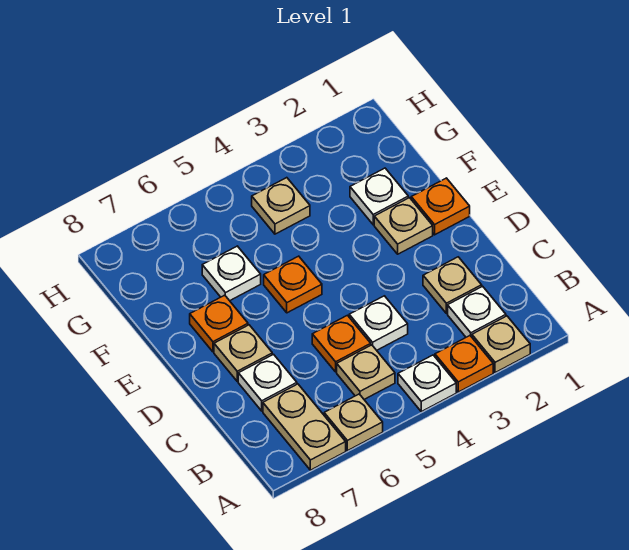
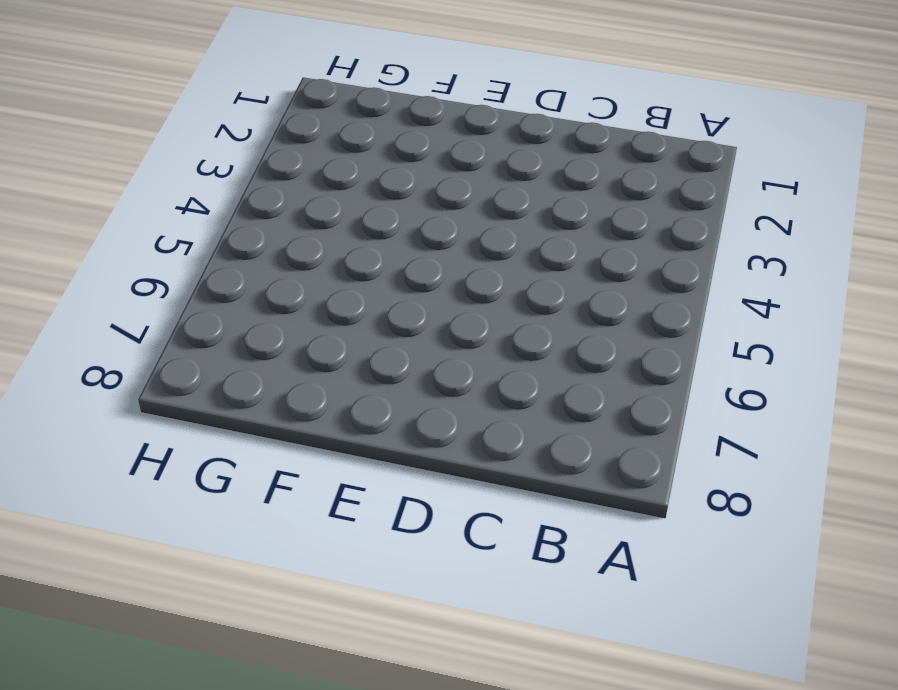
none -> tan plate A2 level 1
none -> orange plate A3 level 1
none -> white plate A4 level 1

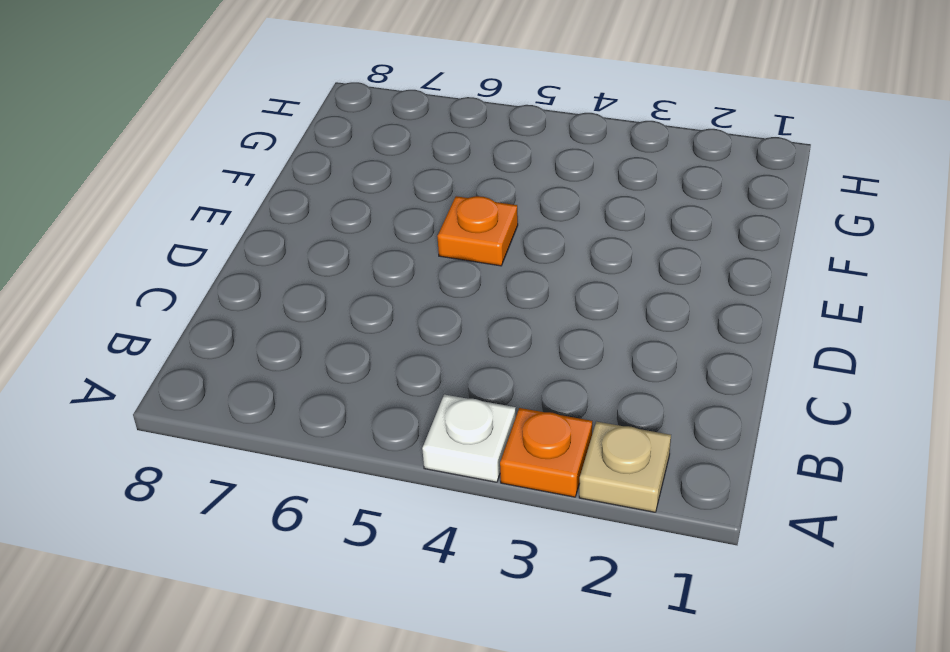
none -> tan plate A6 level 1
none -> tan plate A7:B7 level 1
none -> white plate B2 level 1

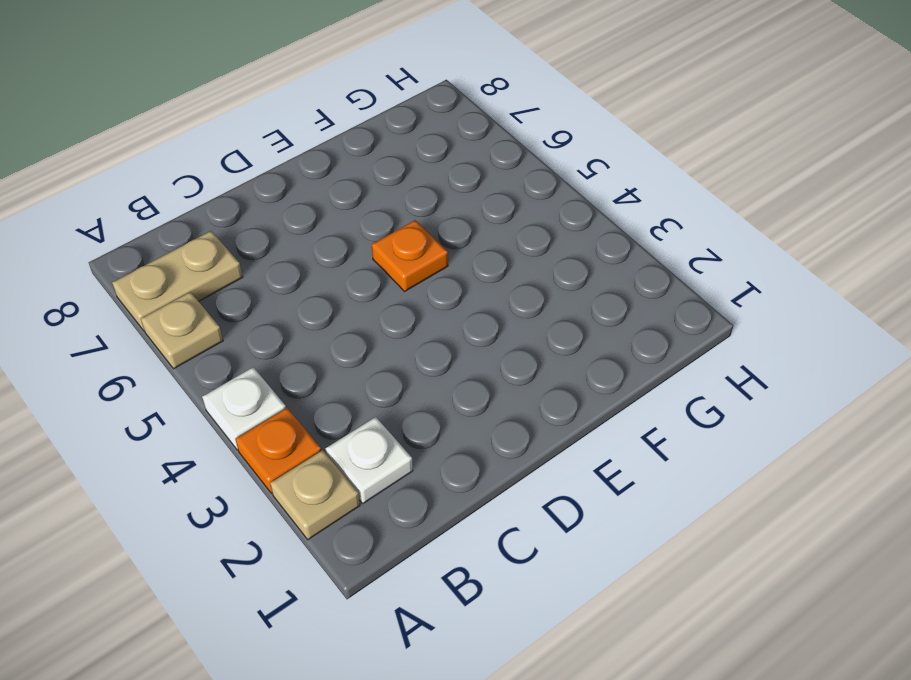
none -> tan plate B5 level 1
none -> tan plate C2 level 1
none -> white plate C4 level 1

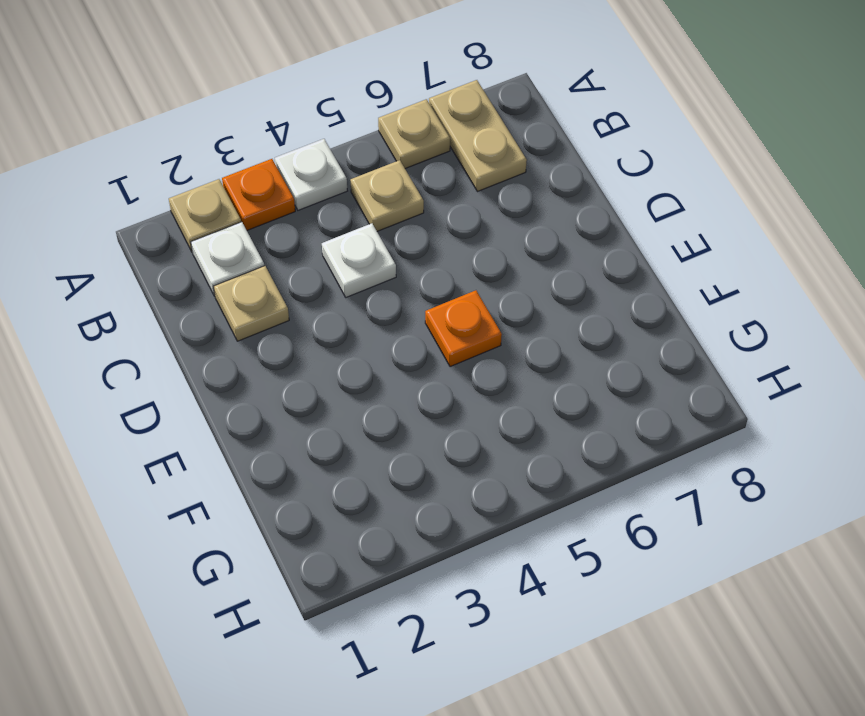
none -> orange plate C5 level 1
none -> white plate C7 level 1
none -> tan plate D7 level 1

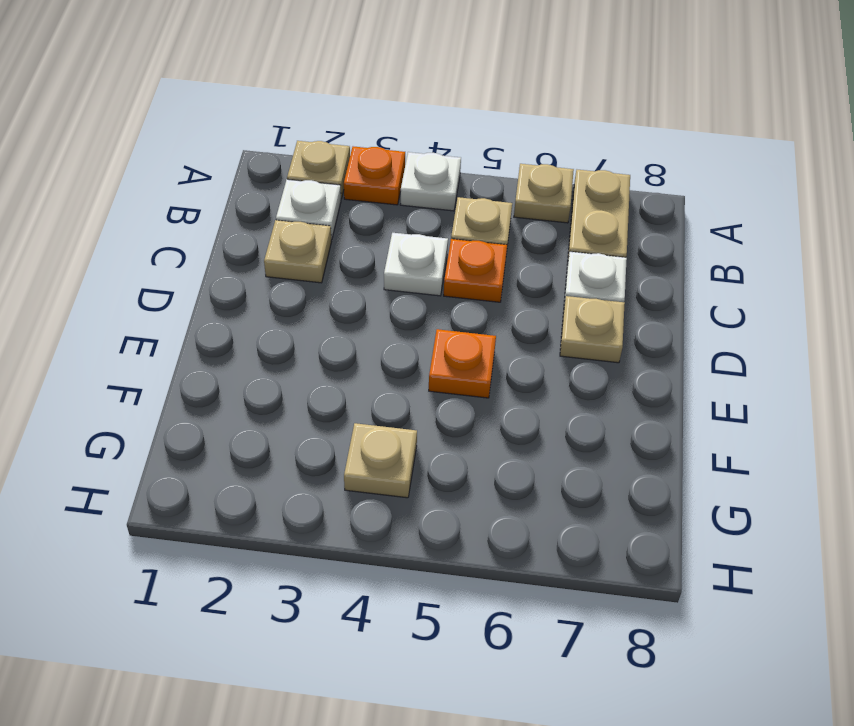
none -> orange plate E1 level 1
none -> tan plate E2 level 1
none -> orange plate E7 level 1

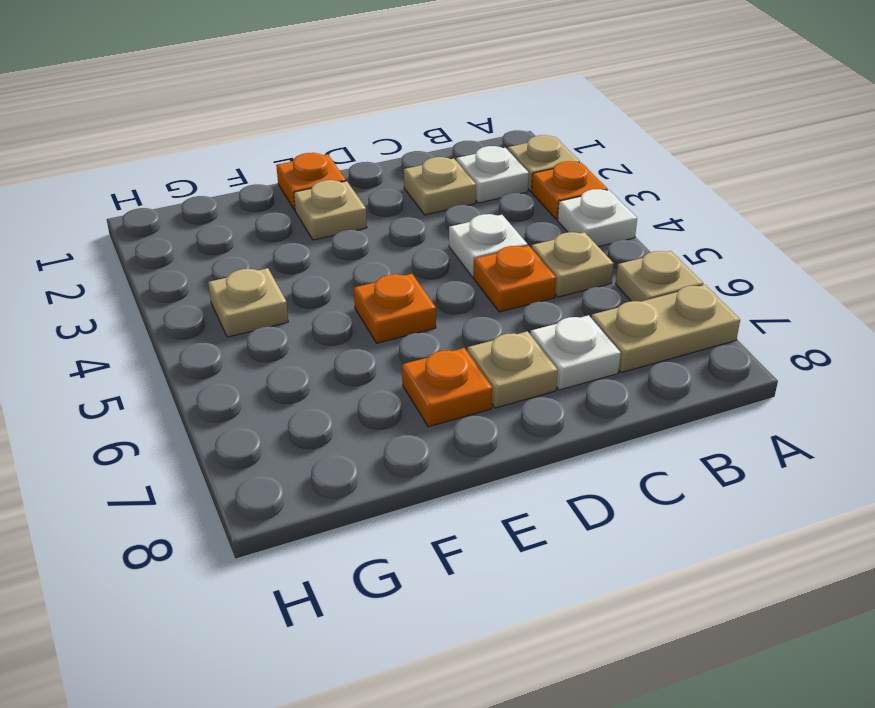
none -> white plate F2 level 1
none -> white plate F6 level 1

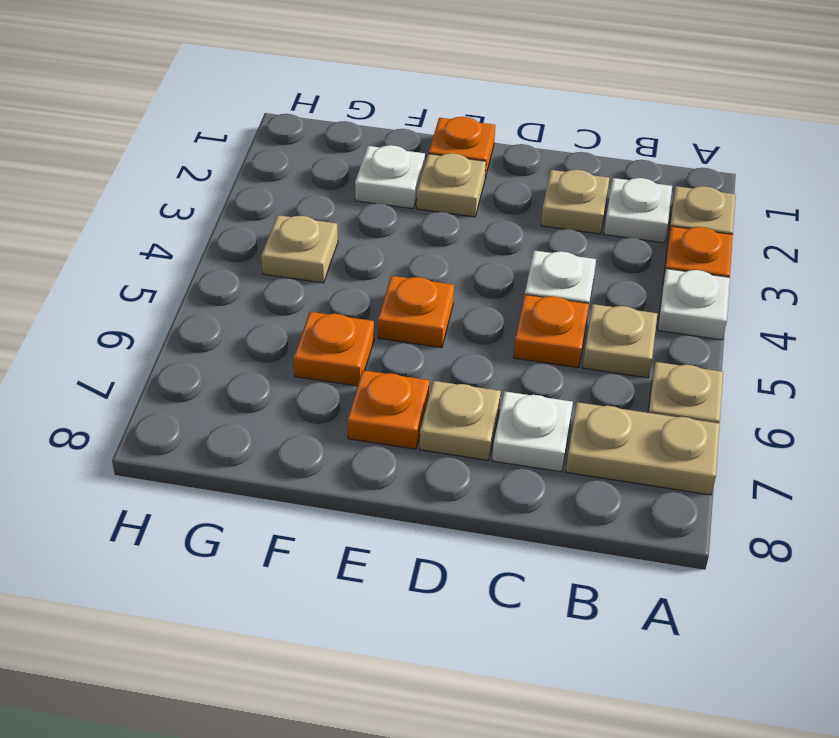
orange plate F6 level 1 -> white plate F6 level 1

